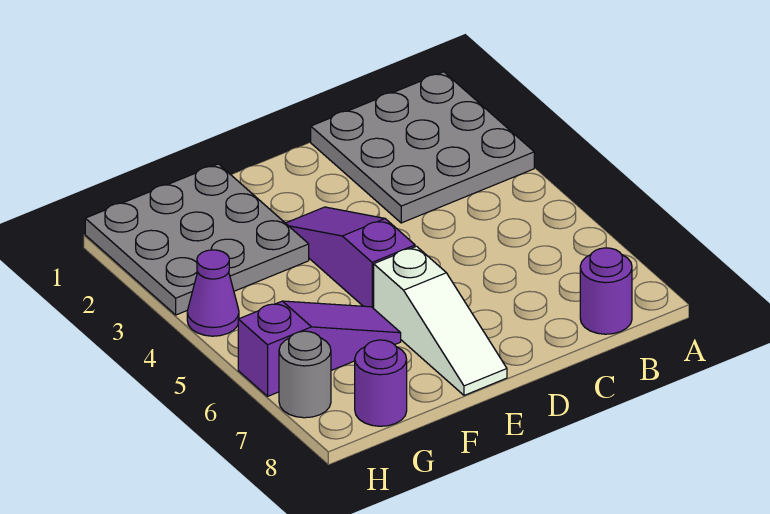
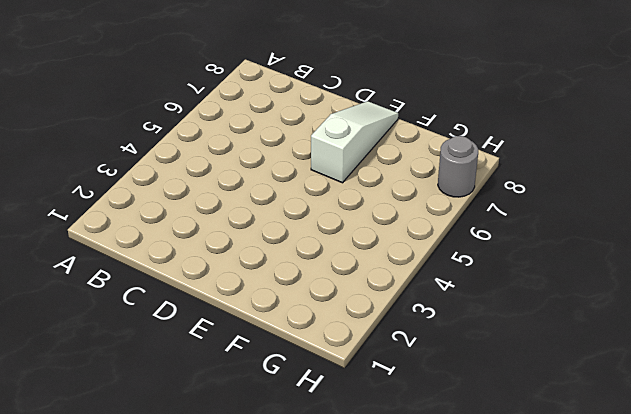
none -> grey plate A1:C3 level 1
none -> purple round brick B8 level 1

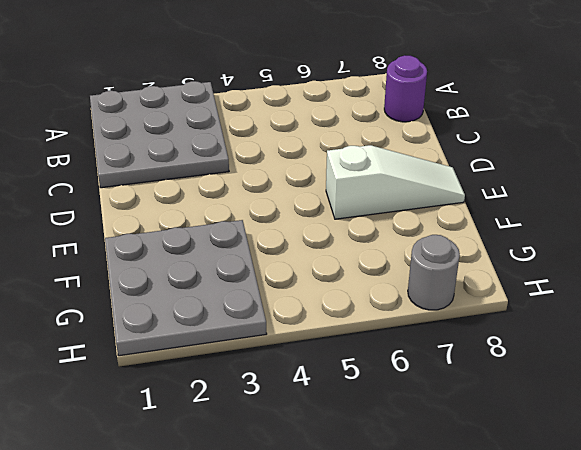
none -> purple slope E3:E5 level 1 top 5
none -> purple slope F6:H6 level 1 top H

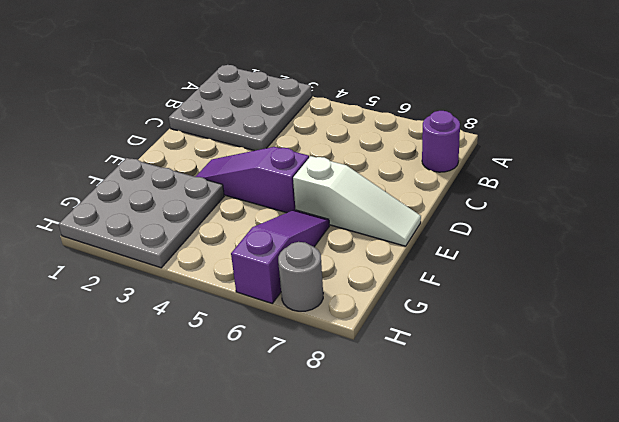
none -> purple round brick G8 level 1
none -> purple cone H4 level 1

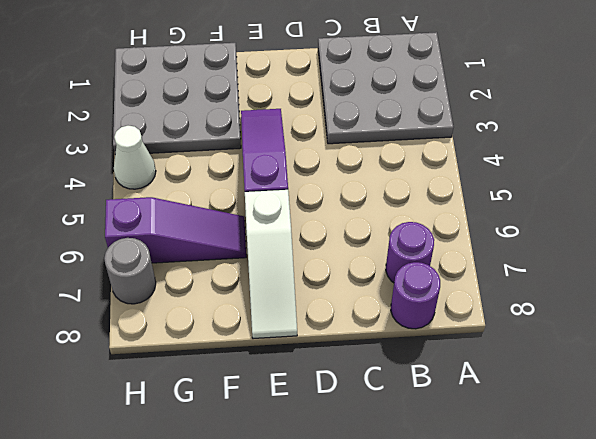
purple round brick B7 level 1 -> purple round brick G8 level 1
white cone H4 level 1 -> purple cone H4 level 1

